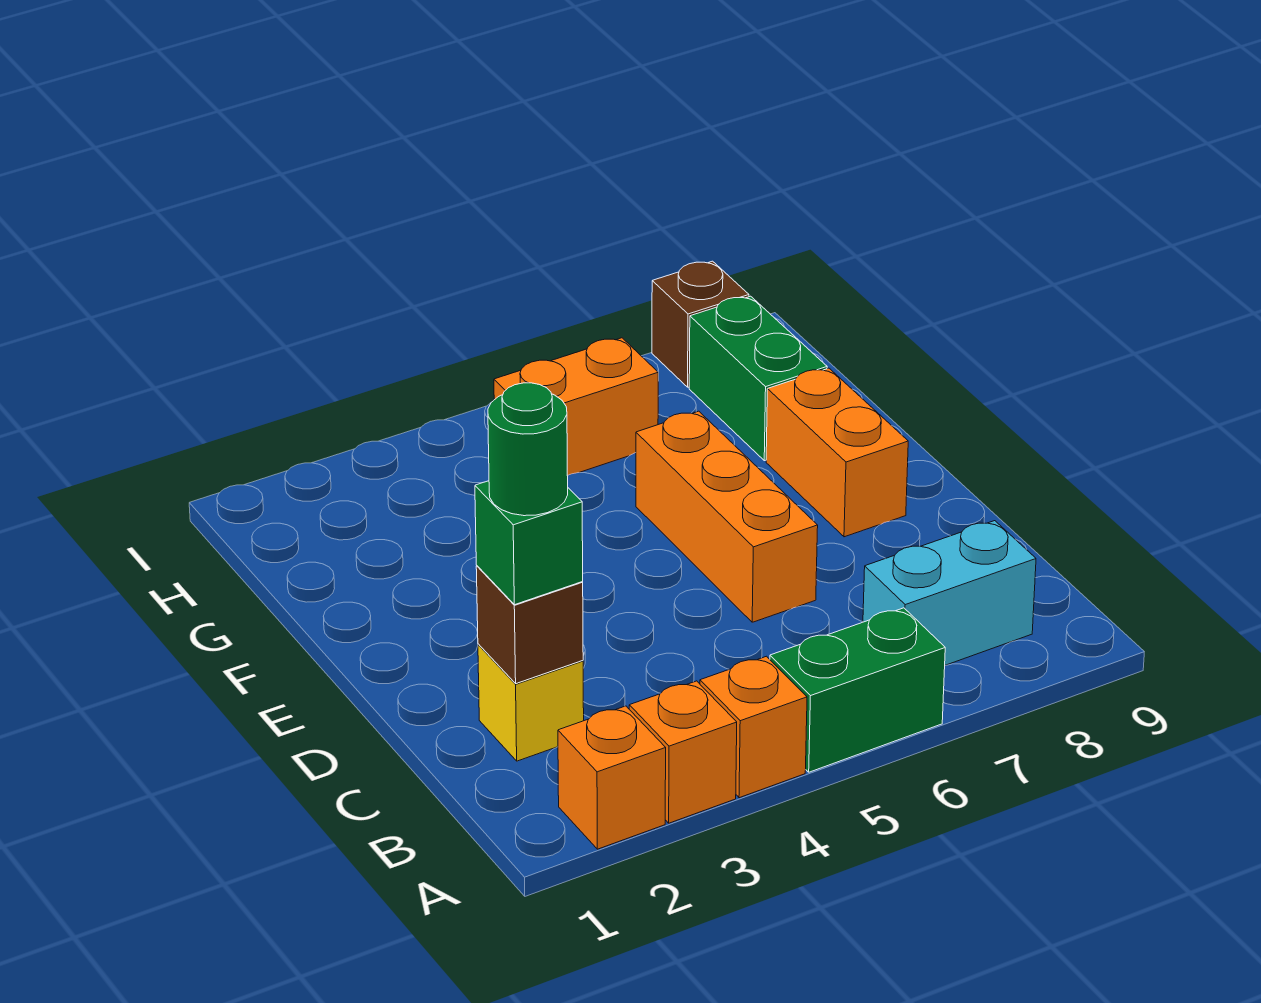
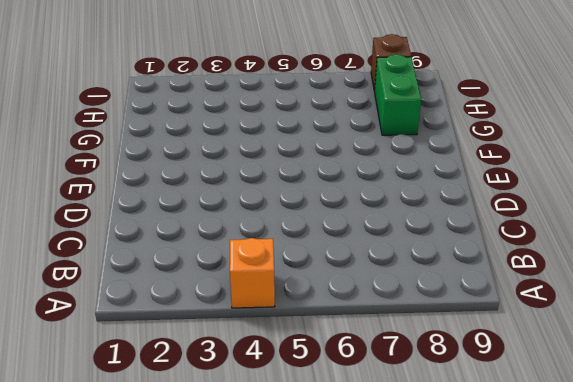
none -> orange brick A2 level 1
none -> orange brick A3 level 1
none -> green brick A5:A6 level 1

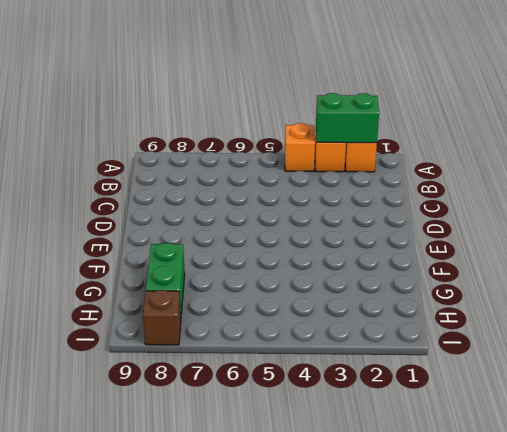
green brick A2:A3 level 2 -> green brick A5:A6 level 1
none -> cyan brick B7:B8 level 1
none -> yellow brick C2 level 1
none -> orange brick D6:F6 level 1

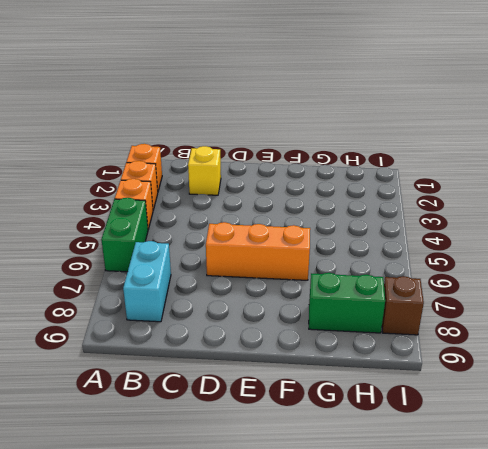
none -> orange brick E8:F8 level 1
none -> orange brick H5:H6 level 1
none -> brown brick C2 level 2

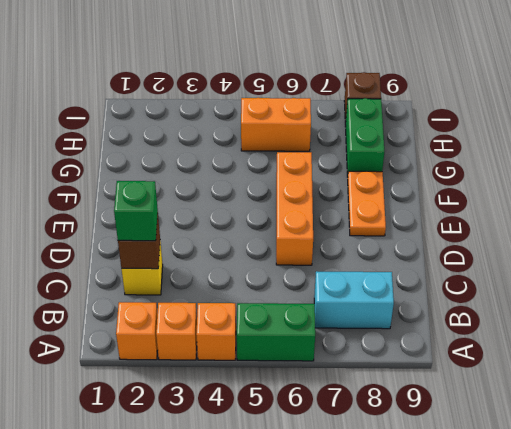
orange plate E8:F8 level 1 -> orange brick E8:F8 level 1
none -> green round brick C2 level 4

